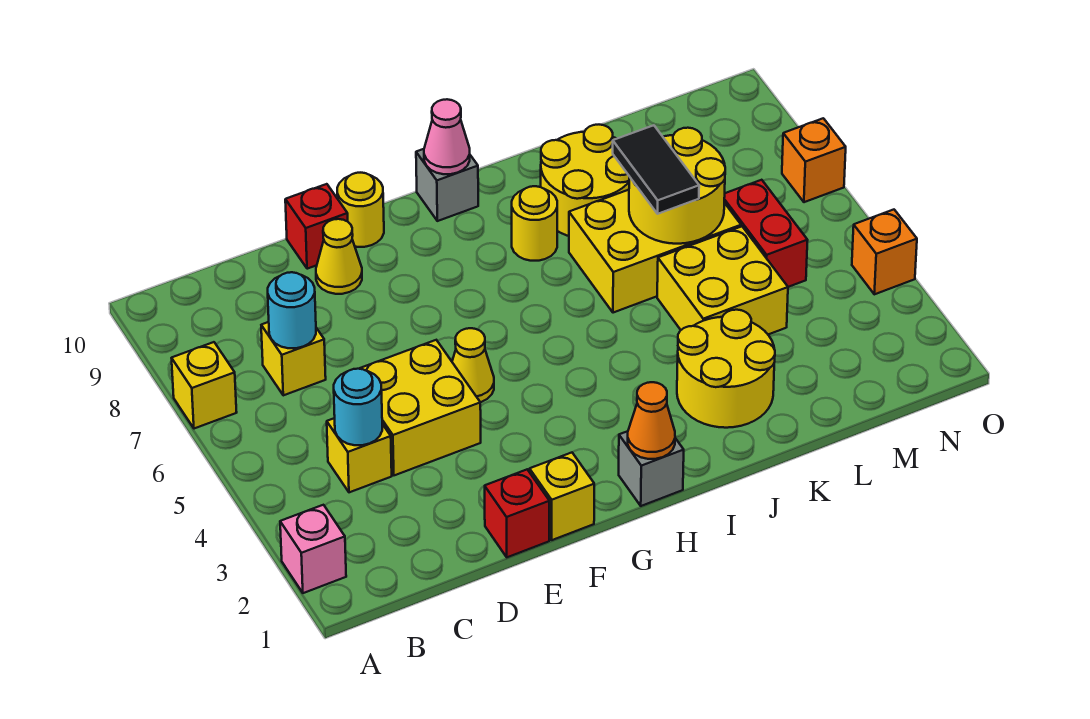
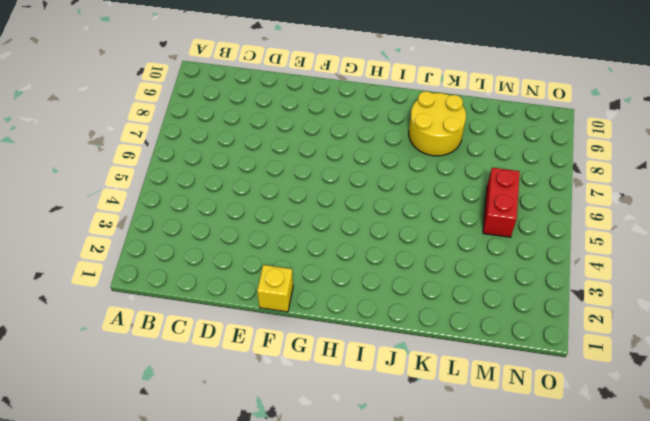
none -> pink brick A2 level 1
none -> yellow brick A7 level 1
none -> yellow brick C4 level 1

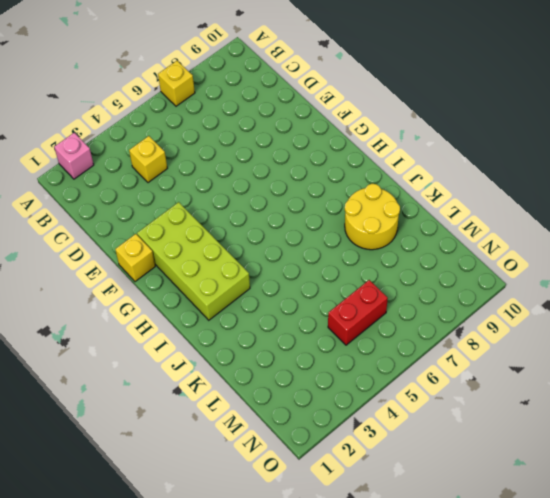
lime brick F2:I3 level 1 -> none
none -> yellow brick C7 level 1
none -> yellow brick D4:E5 level 1
none -> red brick E1 level 1

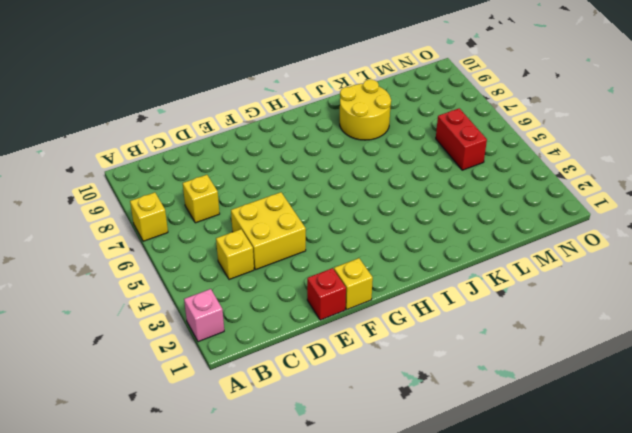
none -> yellow cone E9 level 1
none -> red brick E10 level 1
none -> yellow cone F5 level 1

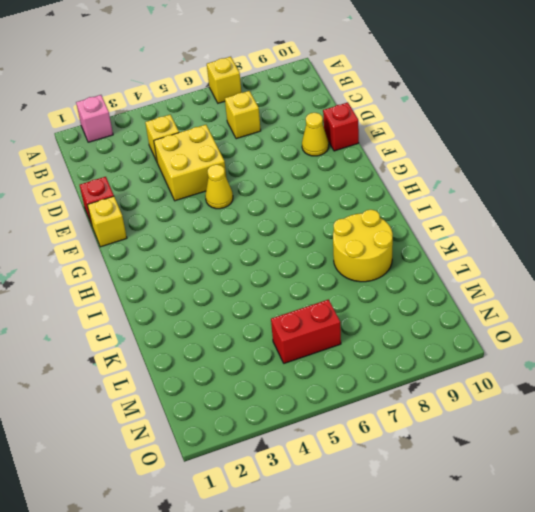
none -> yellow round brick F10 level 1
none -> grey brick H1 level 1
none -> grey brick H10 level 1

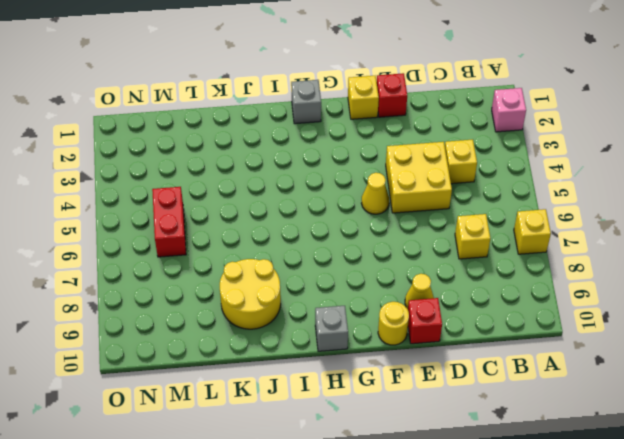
none -> yellow round brick I8 level 1
none -> yellow round brick J2:K3 level 1
none -> yellow brick J6:L7 level 1

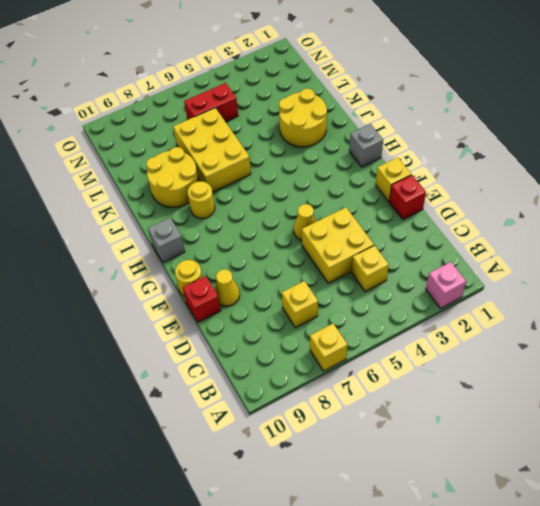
none -> yellow brick K4:L5 level 1
none -> orange brick O4 level 1
none -> orange brick O7 level 1

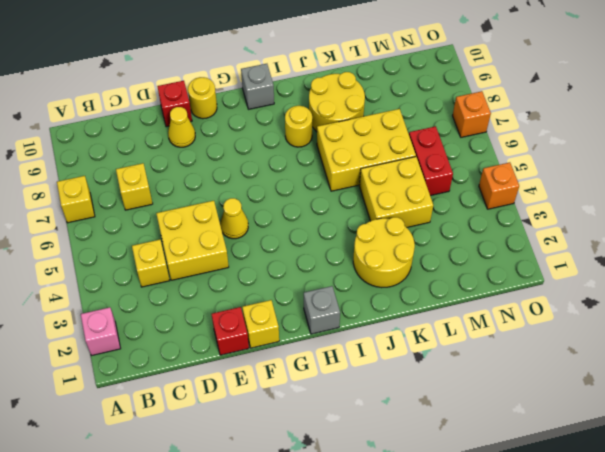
none -> cyan round brick C4 level 2
none -> cyan round brick C7 level 2
none -> orange cone H1 level 2

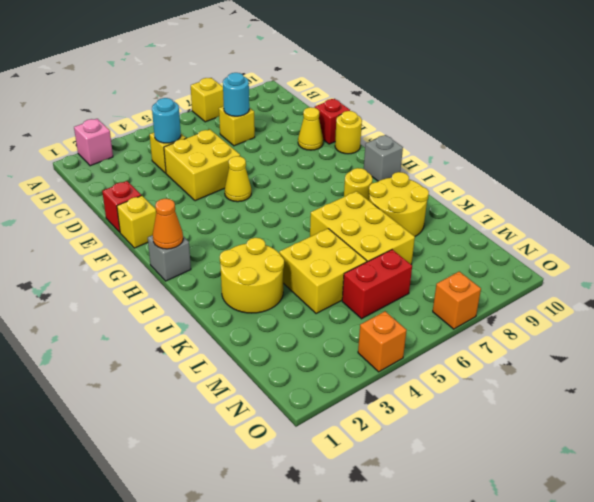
none -> pink cone H10 level 2
none -> yellow round brick K6:L7 level 2
none -> black tile K6:K7 level 3

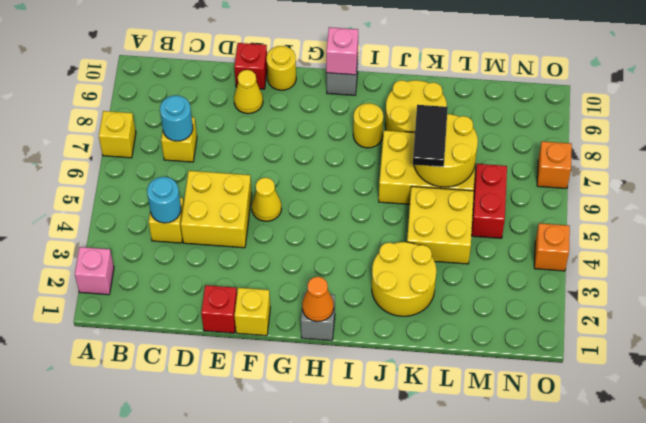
pink brick H10 level 2 -> pink cone H10 level 2

